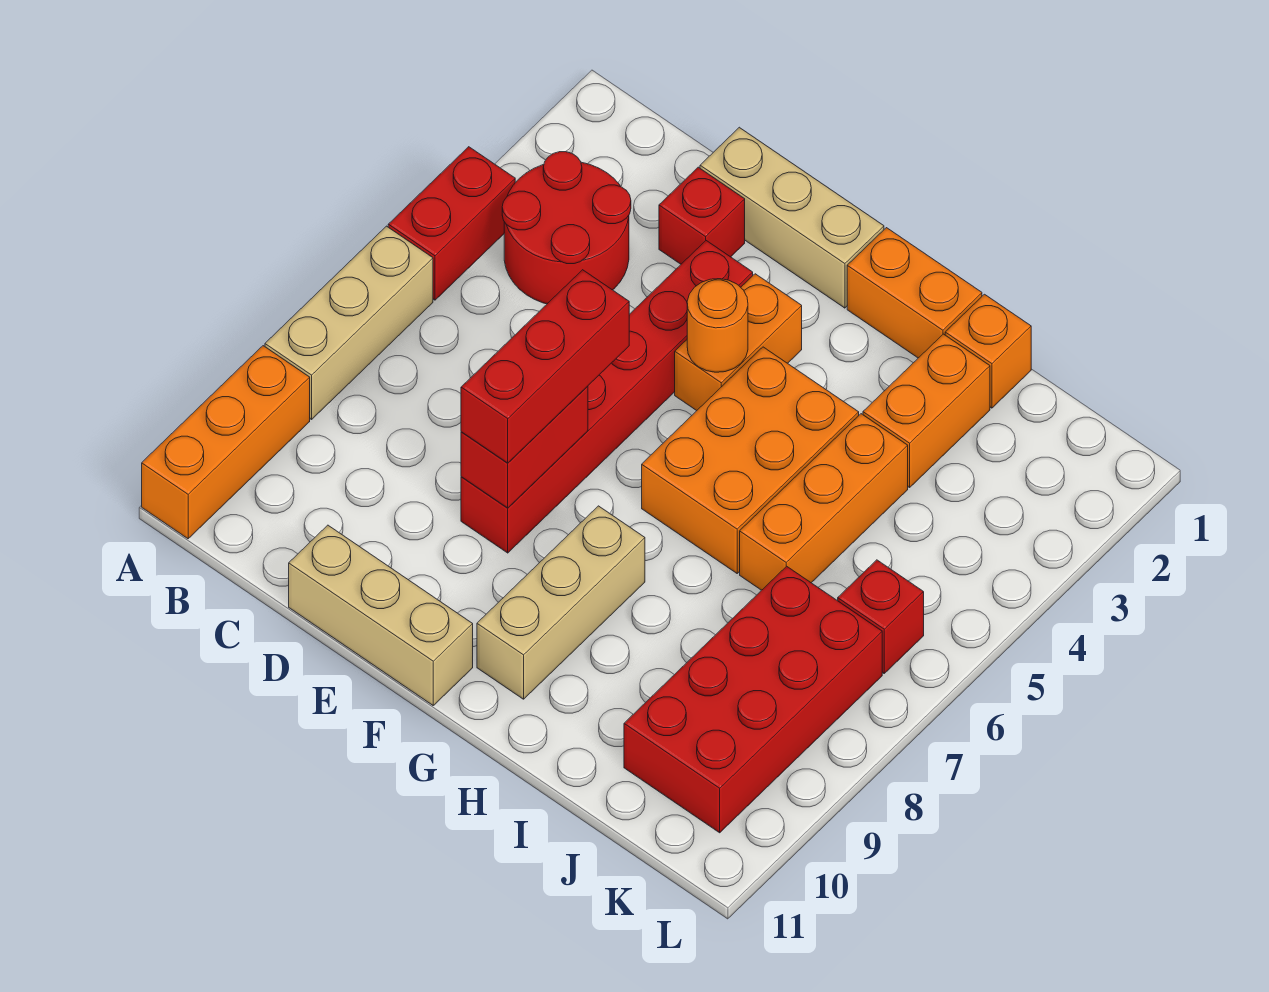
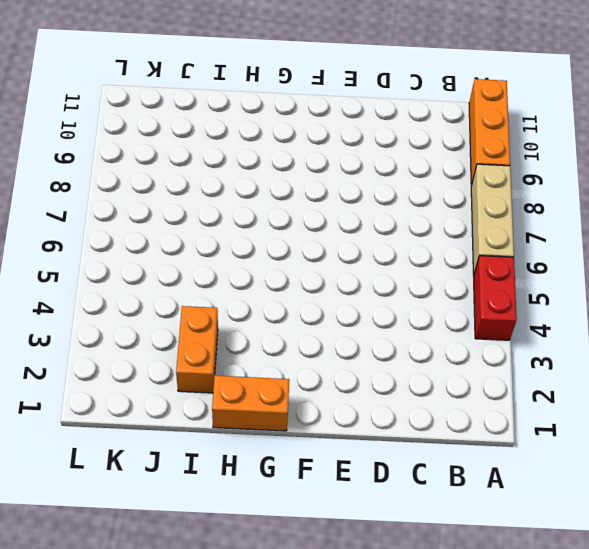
none -> red round brick B3:C4 level 1
none -> tan brick D1:F1 level 1
none -> red brick D2 level 1

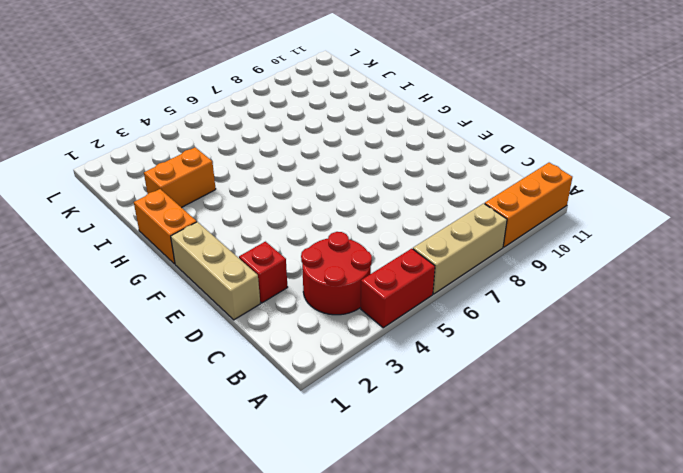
none -> tan brick D11:F11 level 1
none -> red brick E3:E8 level 1
none -> orange brick F3:F4 level 1

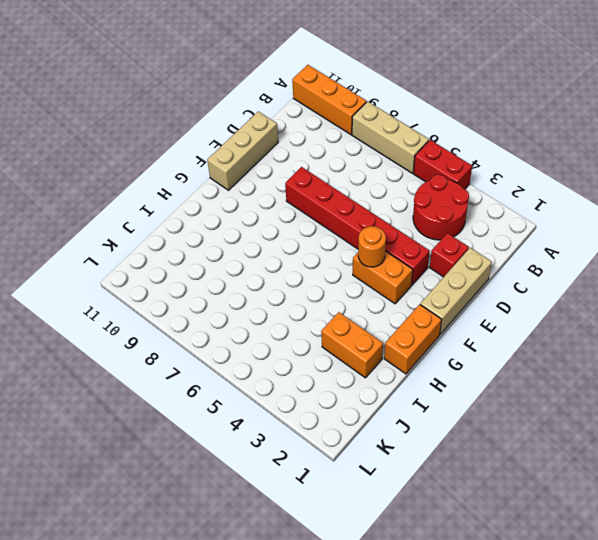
none -> orange brick G4:H6 level 1
none -> tan brick G8:G10 level 1
none -> orange brick I1 level 1

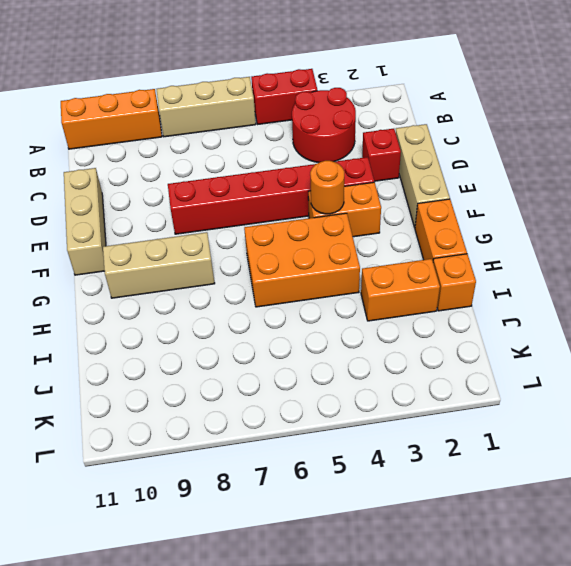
none -> orange brick I4:I6 level 1
none -> red brick J7:K10 level 1
none -> red brick K6 level 1

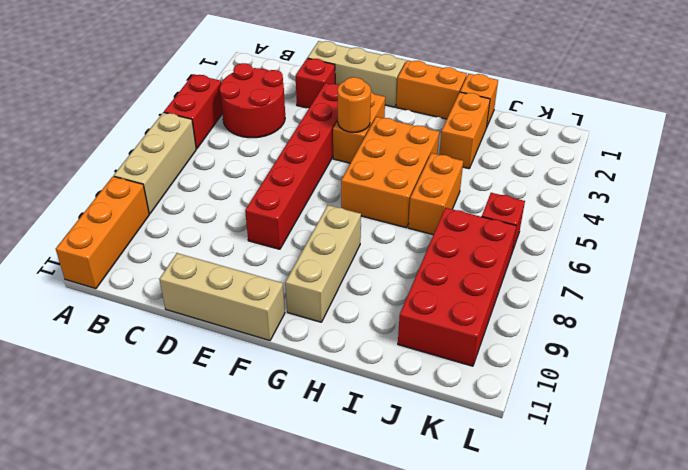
orange brick I5:I6 level 1 -> orange brick I4:I6 level 1
none -> red brick E7:E8 level 2
none -> red brick E6:E8 level 3

